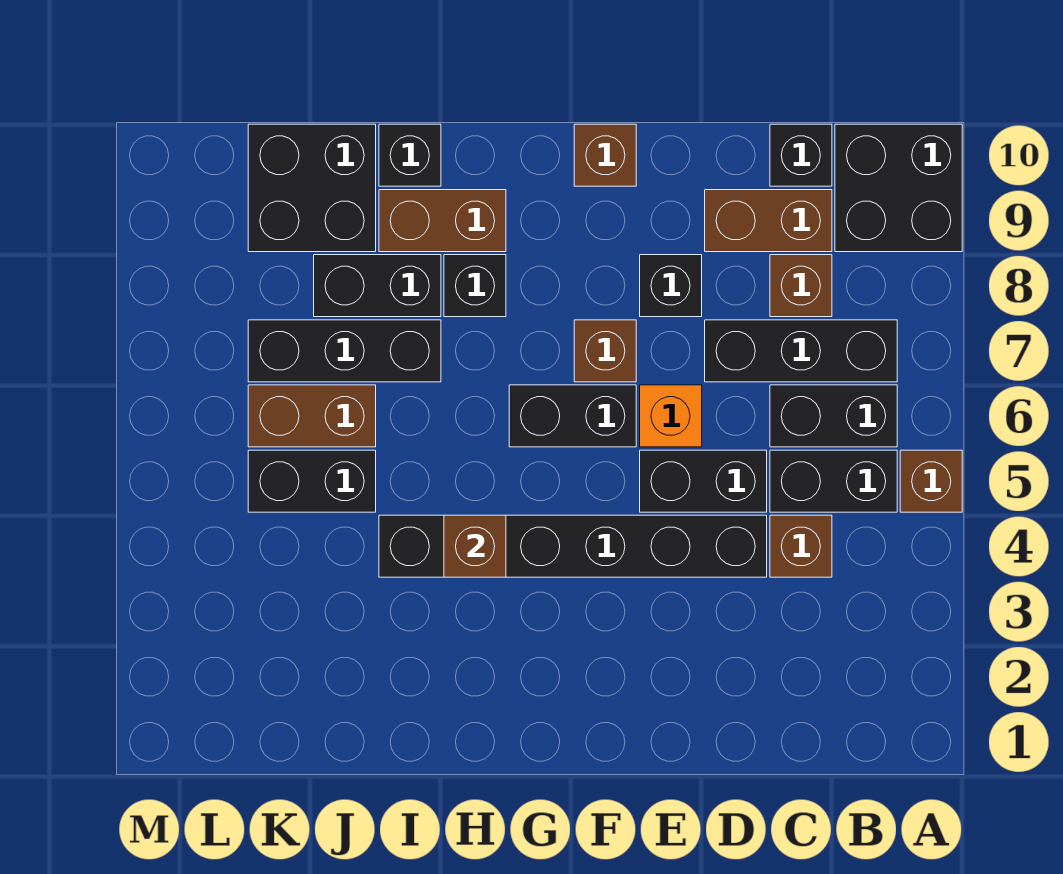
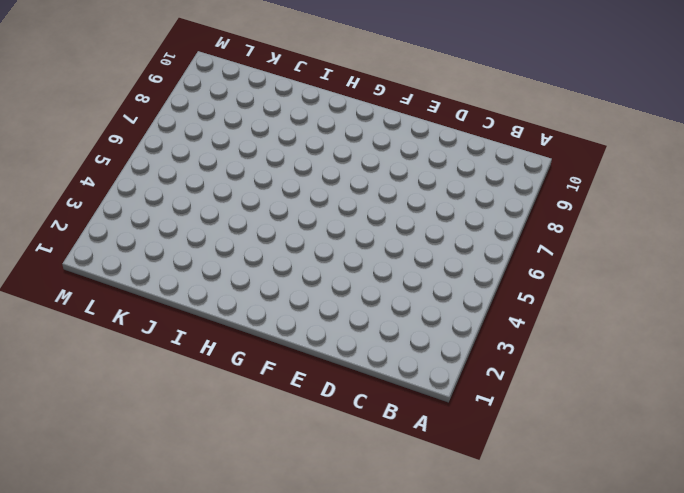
none -> brown brick A5 level 1
none -> black brick A9:B10 level 1
none -> black brick B5:C5 level 1

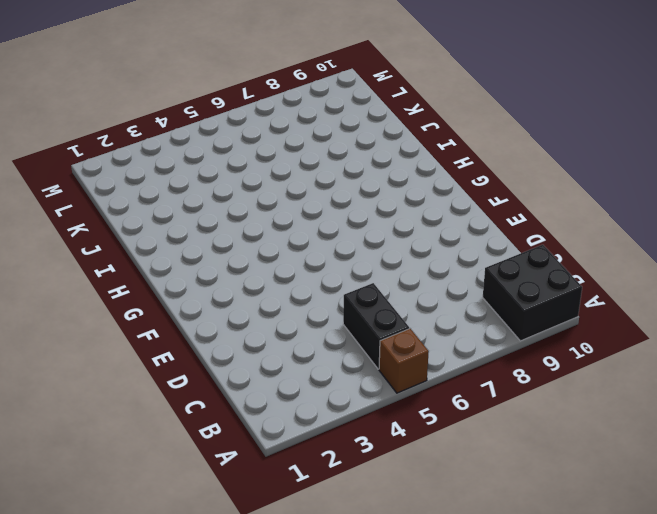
none -> black brick B6:C6 level 1
none -> black brick B7:D7 level 1
none -> brown brick C4 level 1

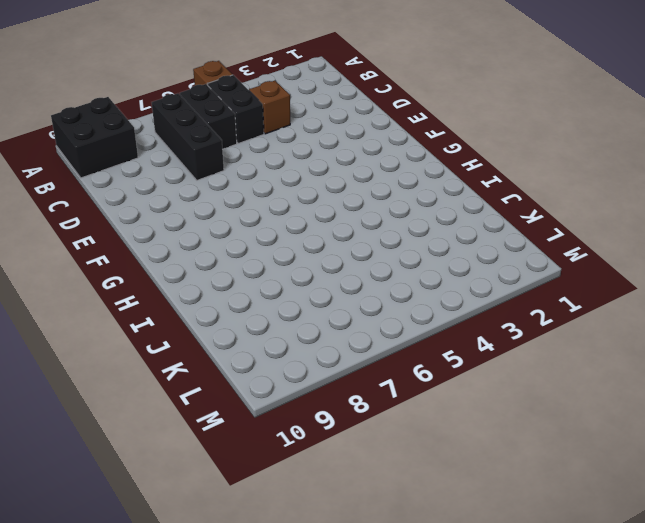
none -> brown brick C8 level 1
none -> brown brick C9:D9 level 1
none -> black brick C10 level 1

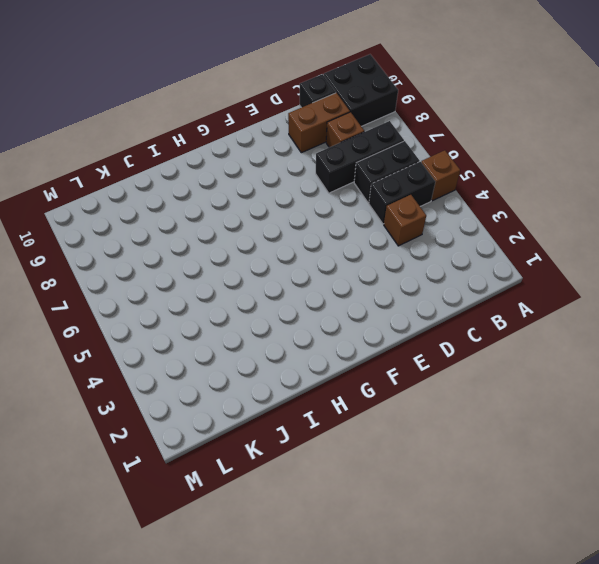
none -> black brick D4:I4 level 1
none -> black brick D5:E5 level 1
none -> orange brick E6 level 1

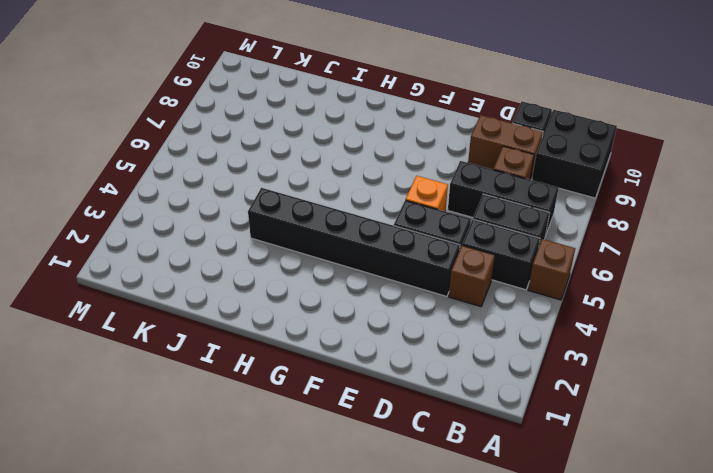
none -> black brick E8 level 1
none -> black brick F6:G6 level 1
none -> brown brick F7 level 1

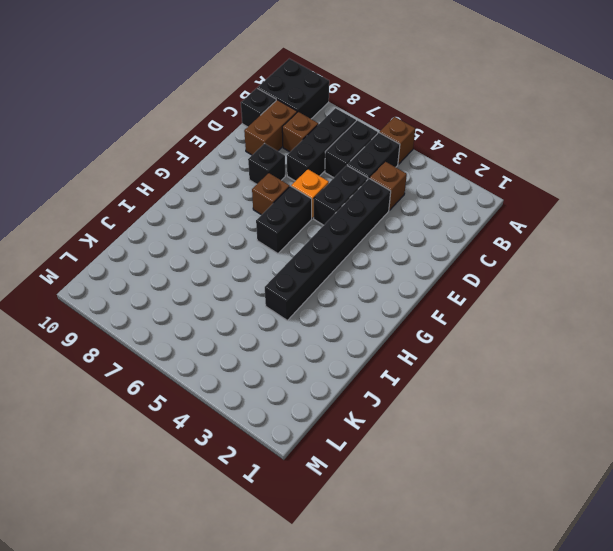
none -> brown brick F10 level 1
none -> black brick H8 level 1
none -> brown brick H9:I9 level 1

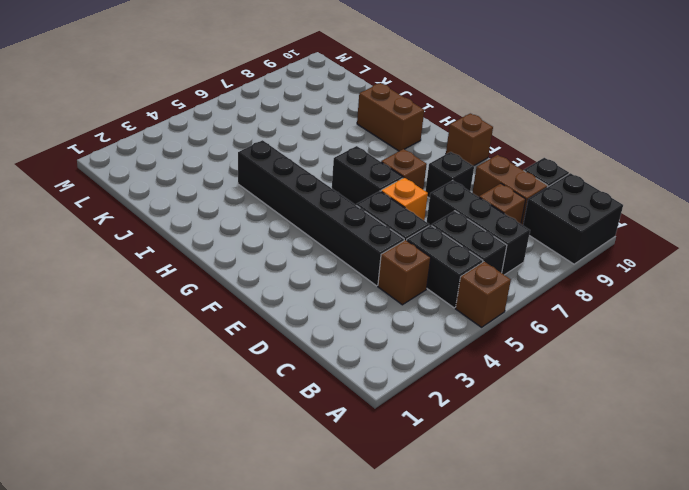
none -> black brick H8 level 1
none -> black brick I7:K7 level 1
none -> black brick I8:J8 level 1

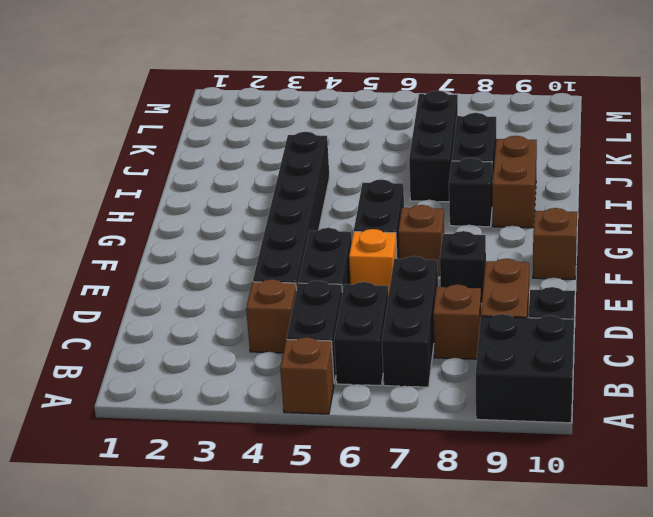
none -> black brick I10 level 1
none -> black brick J5:K5 level 1
none -> brown brick J6:K6 level 1

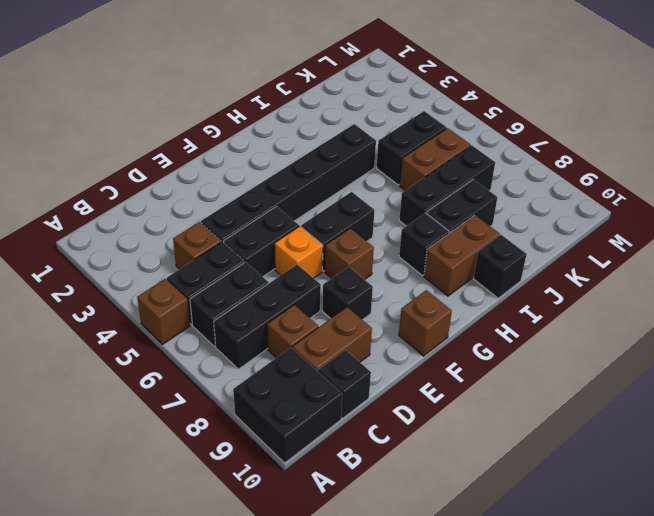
none -> black brick J9:K10 level 1
none -> brown brick H4 level 2

